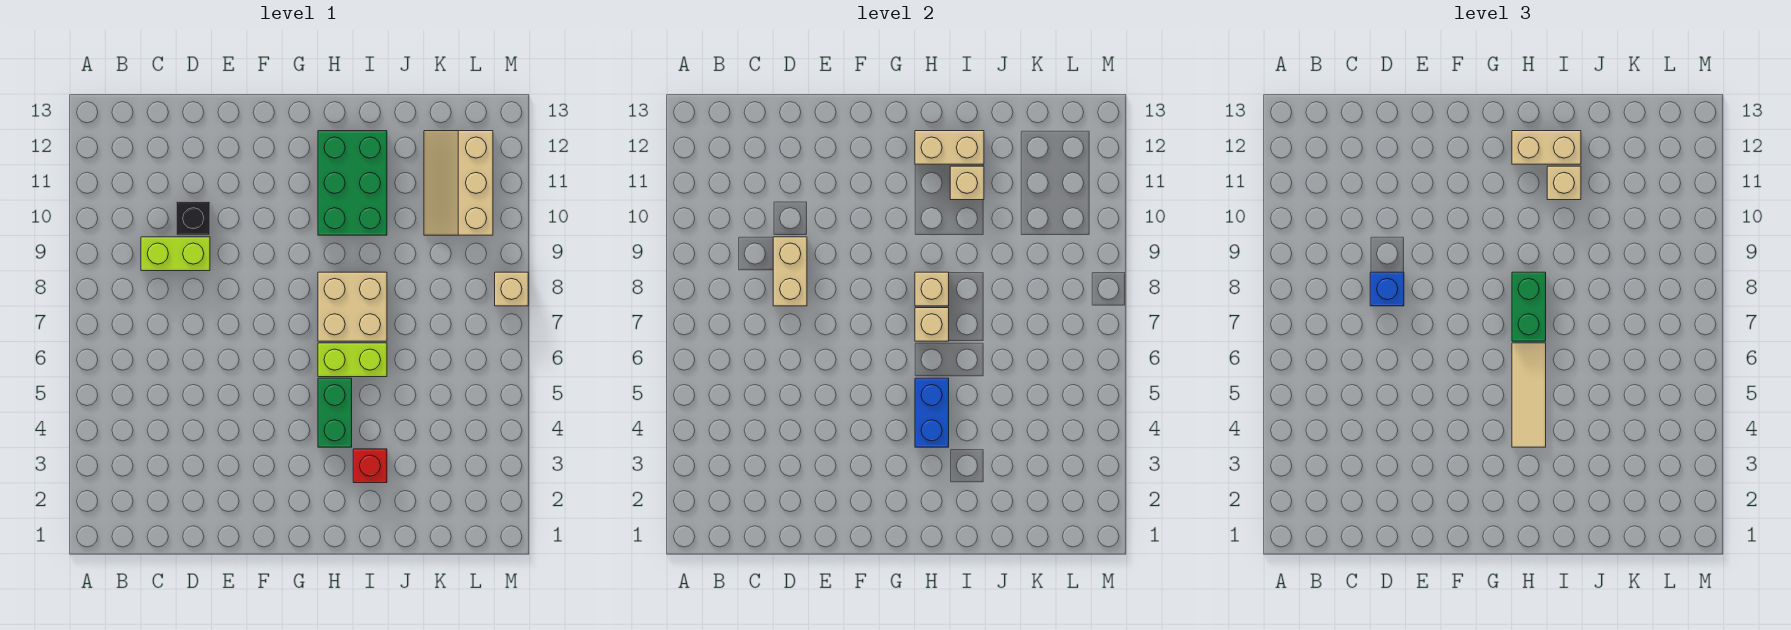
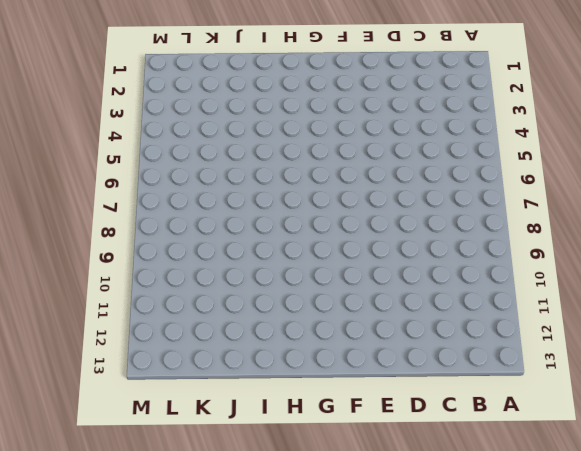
none -> lime brick C9:D9 level 1
none -> black brick D10 level 1
none -> green brick H4:H5 level 1

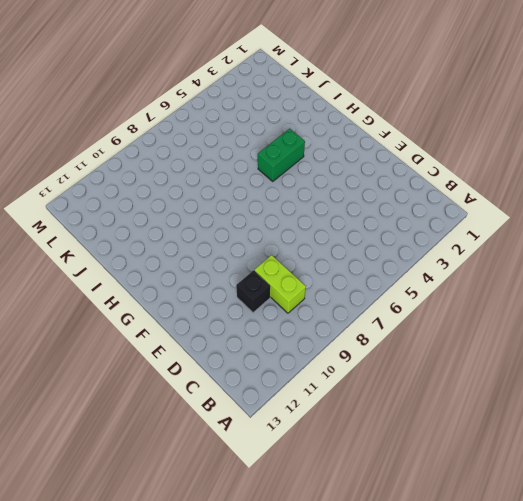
none -> lime brick H6:I6 level 1
none -> tan brick H7:I8 level 1
none -> green brick H10:I12 level 1

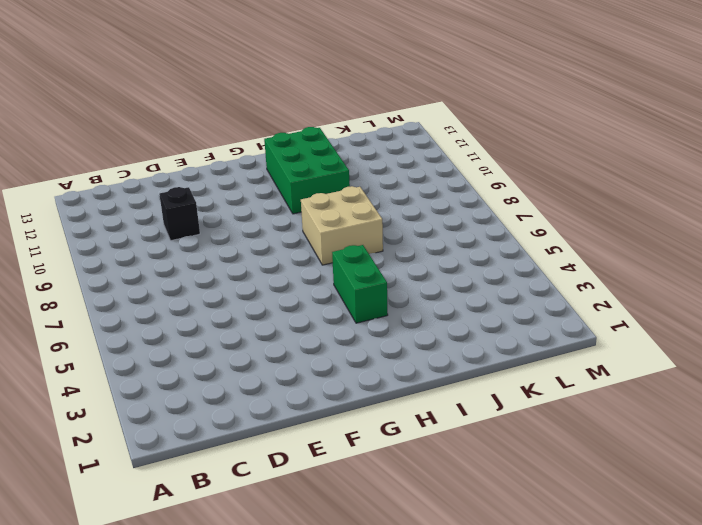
none -> lime brick C9:D9 level 1
none -> lime brick H6:I6 level 1
none -> red brick I3 level 1

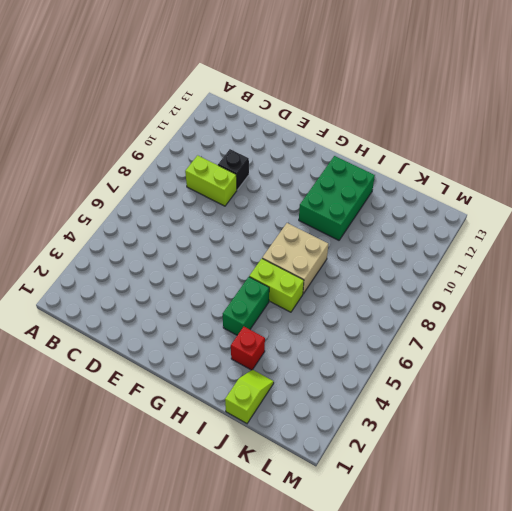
lime slope J1:J2 level 1 top 1 -> none
none -> tan slope K10:L12 level 1 top L
none -> tan brick M8 level 1
none -> tan brick D8:D9 level 2

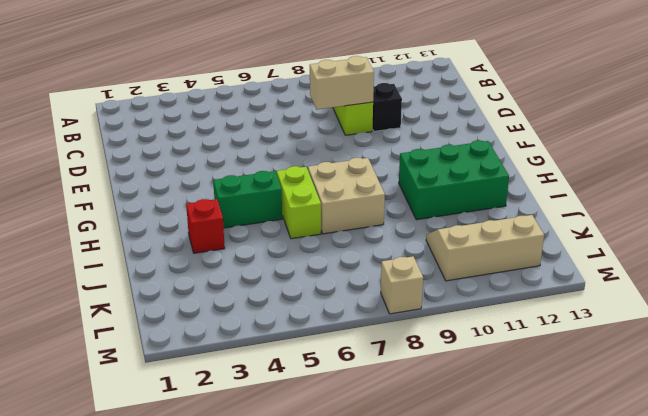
none -> blue brick H4:H5 level 2
none -> tan brick H7 level 2
none -> tan brick H8 level 2

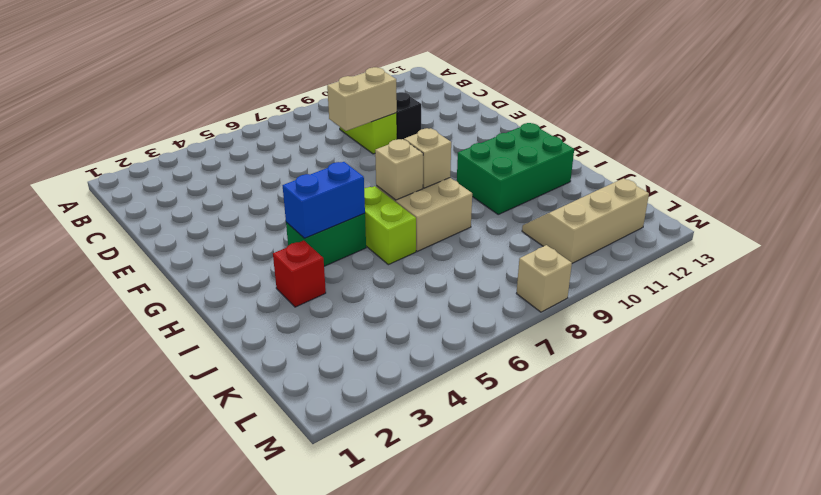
none -> tan brick H12:I12 level 2
none -> tan brick I11 level 2
none -> blue brick D8 level 3

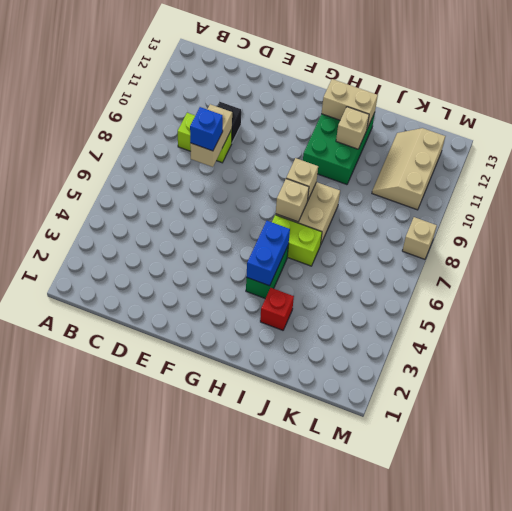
none -> tan tile H4:H6 level 3
none -> green brick H7:H8 level 3
none -> tan brick H12:I12 level 3

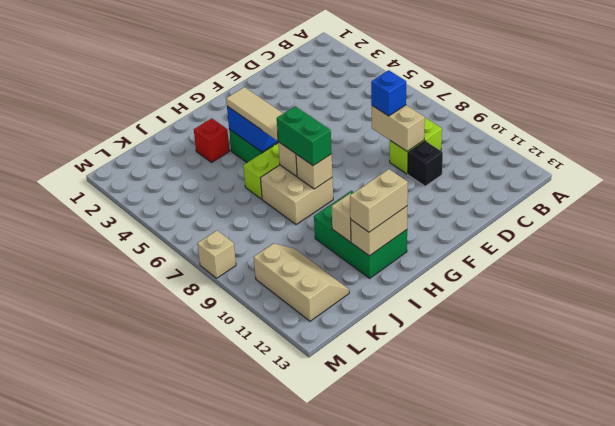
none -> tan brick I11 level 3

